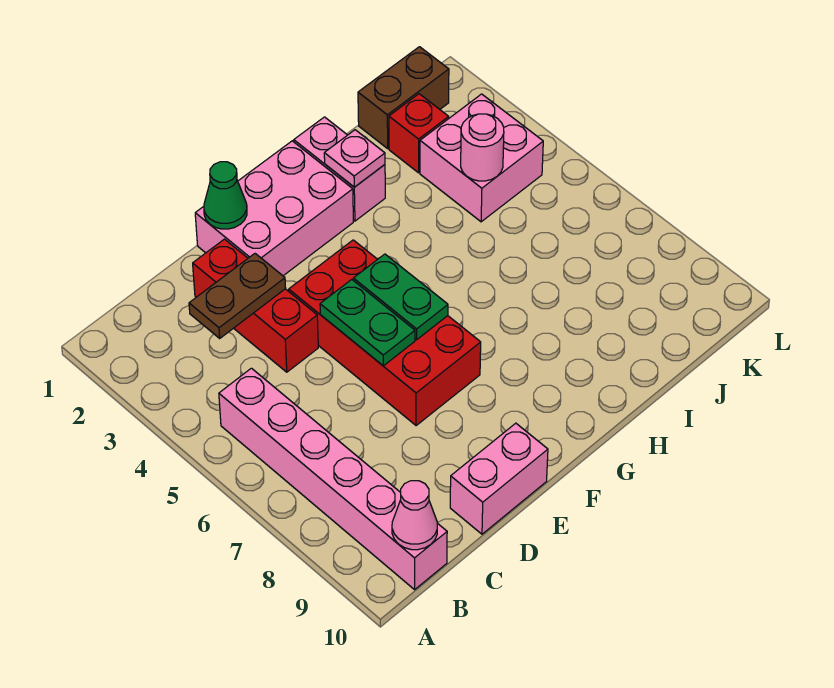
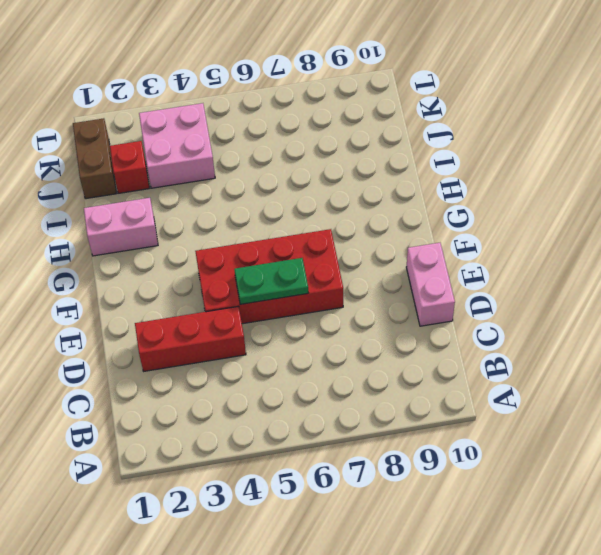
none -> pink brick B5:B10 level 1
none -> pink brick E1:G2 level 1
none -> pink cone B10 level 2

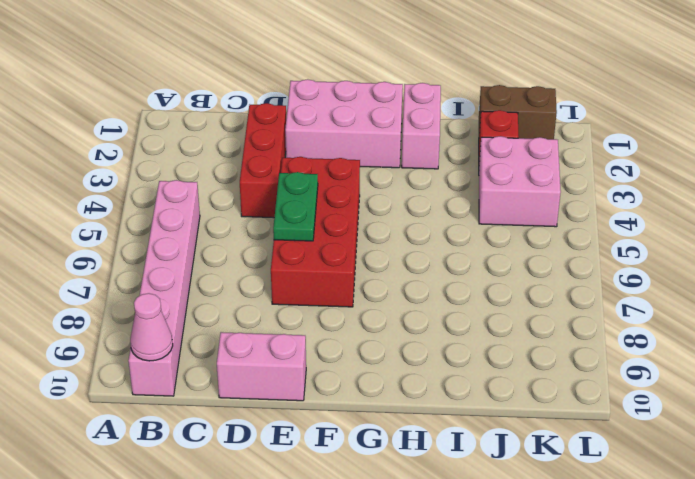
none -> brown plate C3:D3 level 2
none -> green cone E1 level 2
none -> green plate F5:F6 level 2

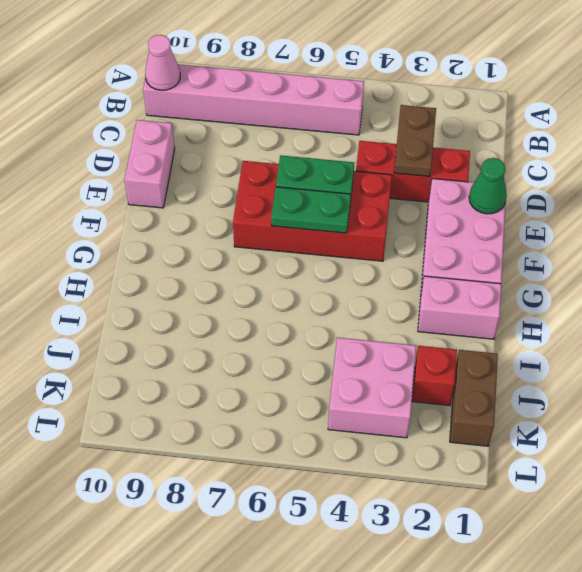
none -> pink plate H2 level 2
none -> pink round brick J4 level 2

